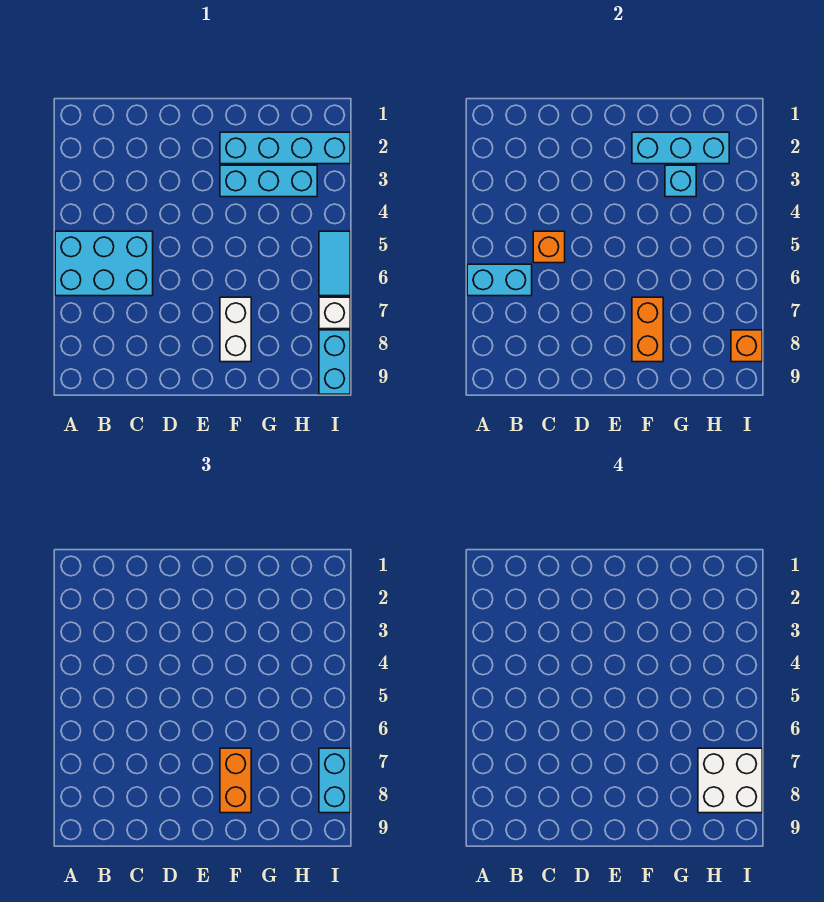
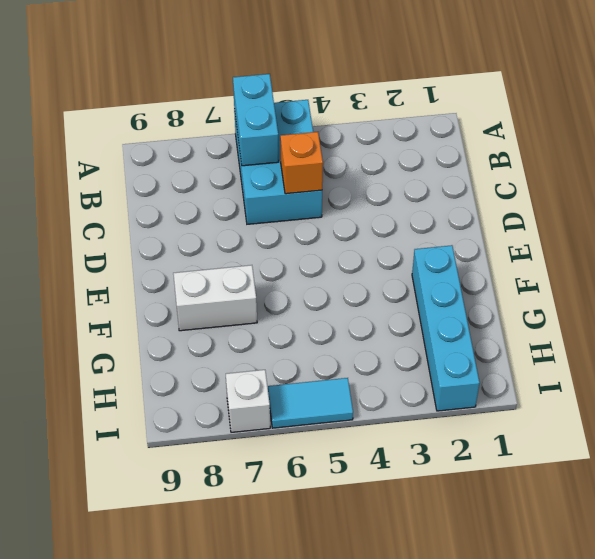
none -> cyan brick F3:H3 level 1
none -> cyan brick I8:I9 level 1
none -> cyan brick F2:H2 level 2

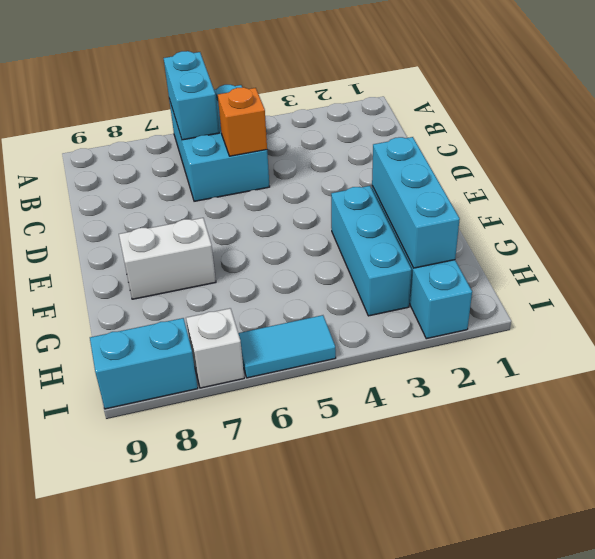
none -> orange brick F7:F8 level 2
none -> cyan brick G3 level 2
none -> orange brick I8 level 2

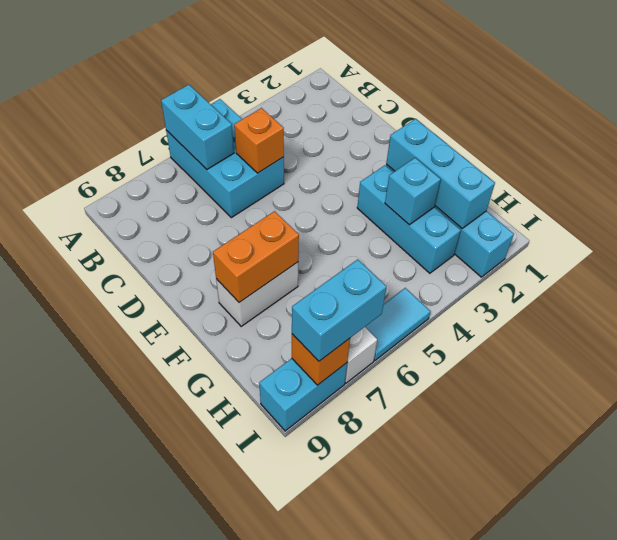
none -> orange brick F7:F8 level 3
none -> white brick H7:I8 level 4

